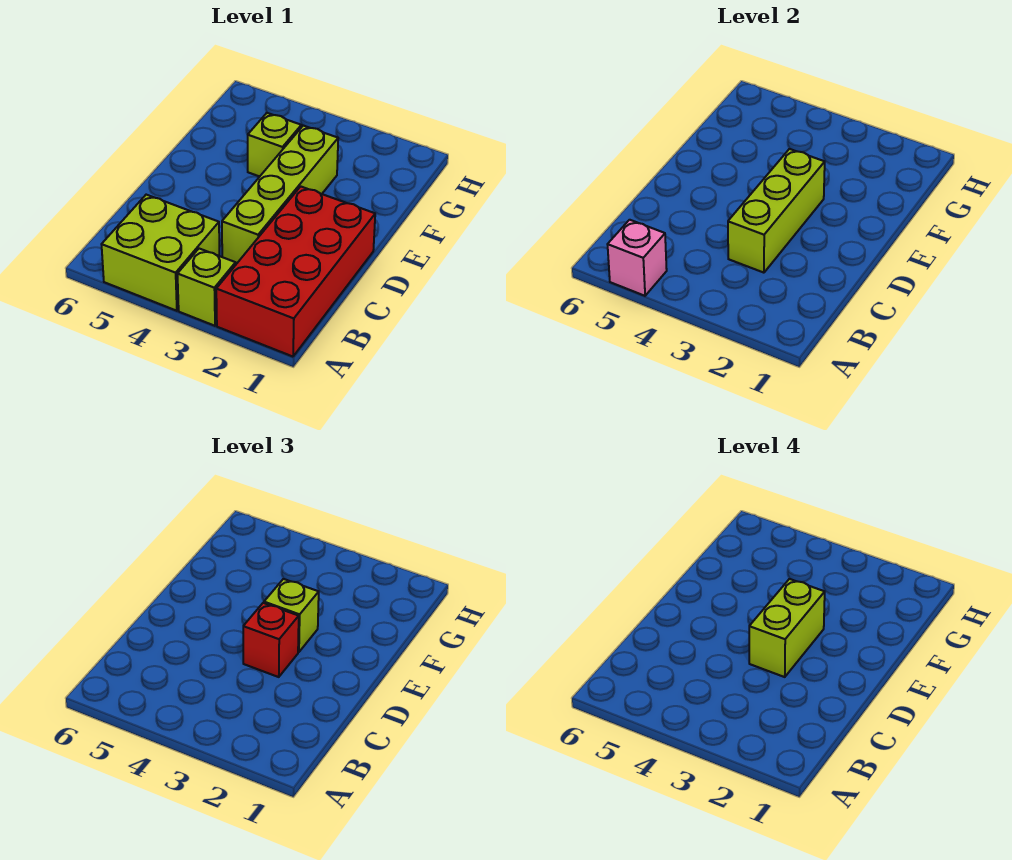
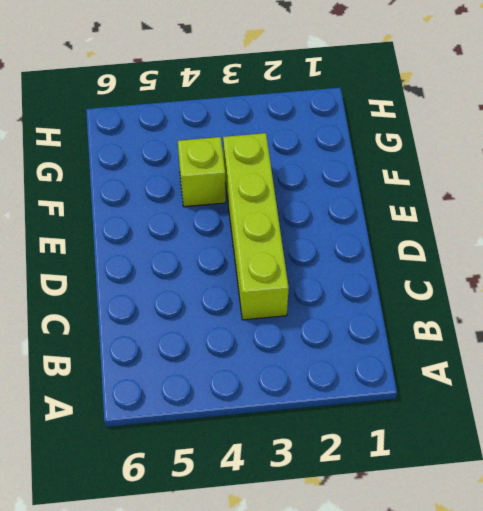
none -> red brick A1:D2 level 1
none -> lime brick A3 level 1

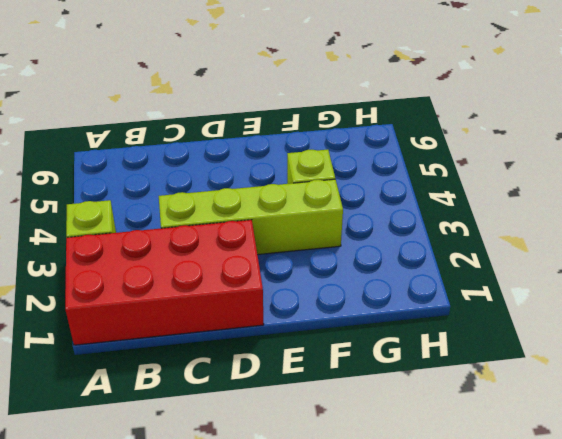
none -> lime brick A4:B5 level 1
none -> pink brick A5 level 2

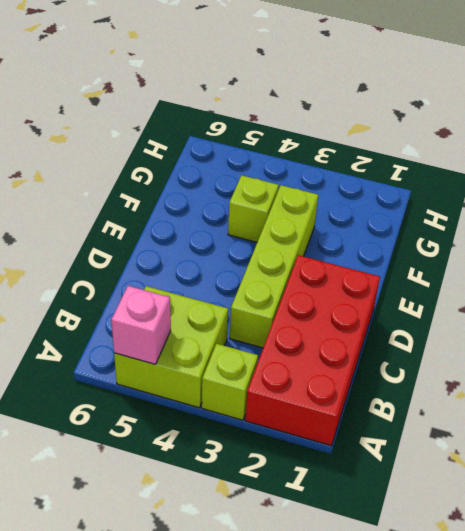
none -> lime brick C3:E3 level 2
none -> red brick D3 level 3

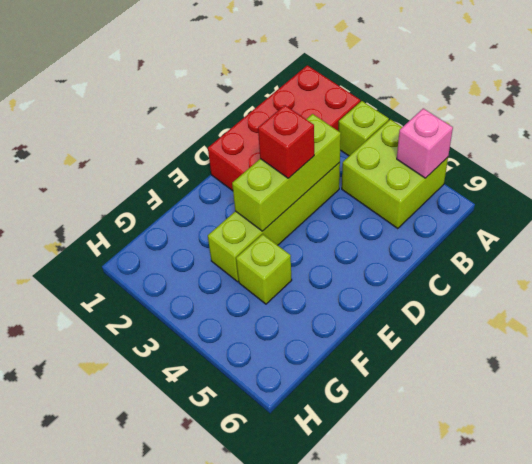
none -> lime brick E3 level 3
none -> lime brick D3:E3 level 4

